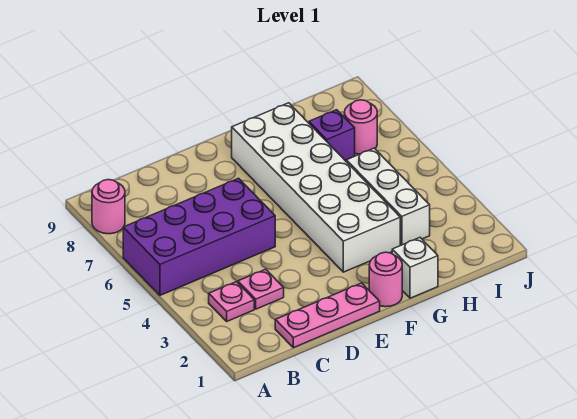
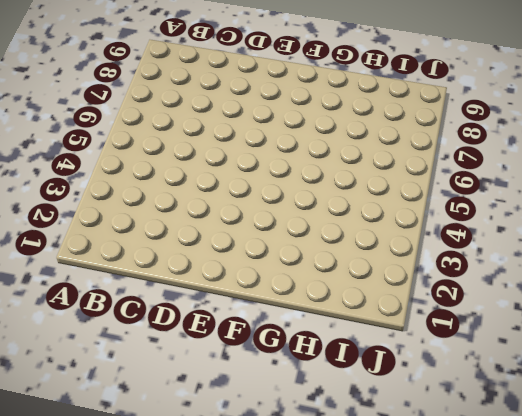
none -> purple brick A5:D6 level 1
none -> pink round brick A8 level 1

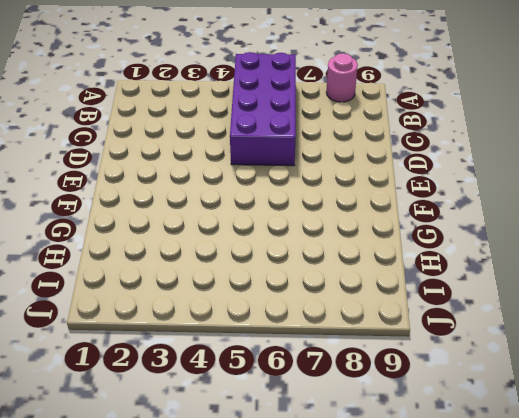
none -> pink plate B3 level 1
none -> pink plate C1:E1 level 1

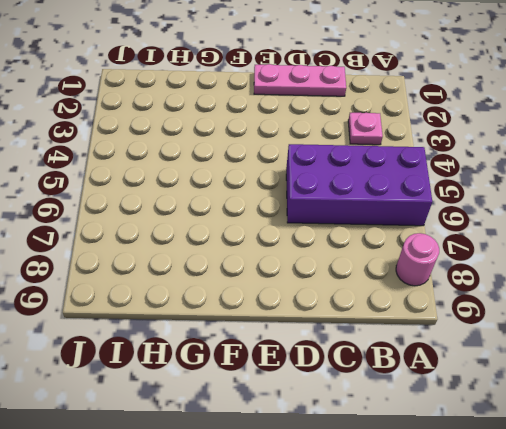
none -> pink plate C3 level 1
none -> pink round brick F1 level 1

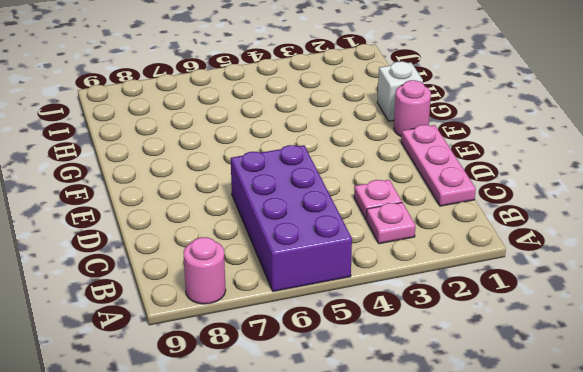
none -> white brick F3:G8 level 1
none -> white brick H3:H5 level 1

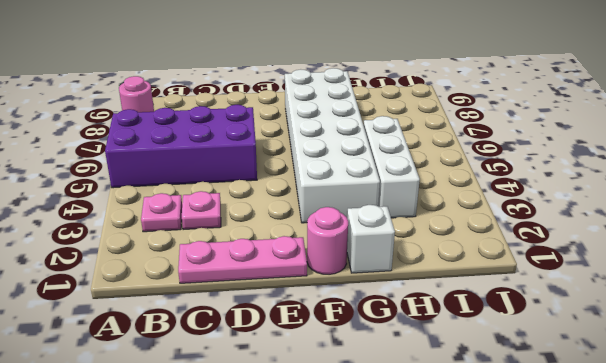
none -> purple brick H7 level 1
none -> pink round brick I7 level 1

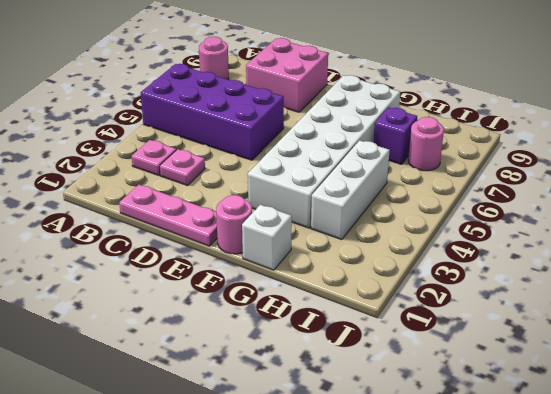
pink brick C8:D9 level 1 -> none

